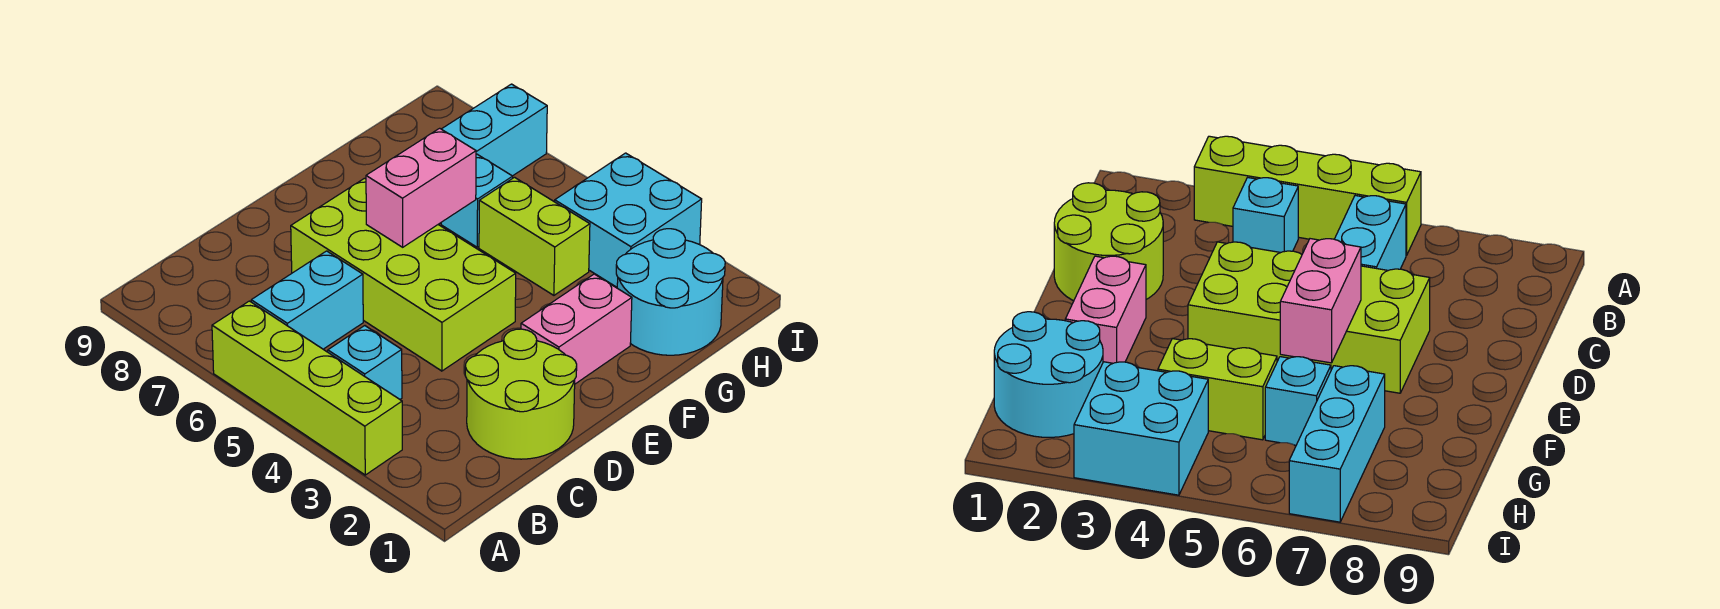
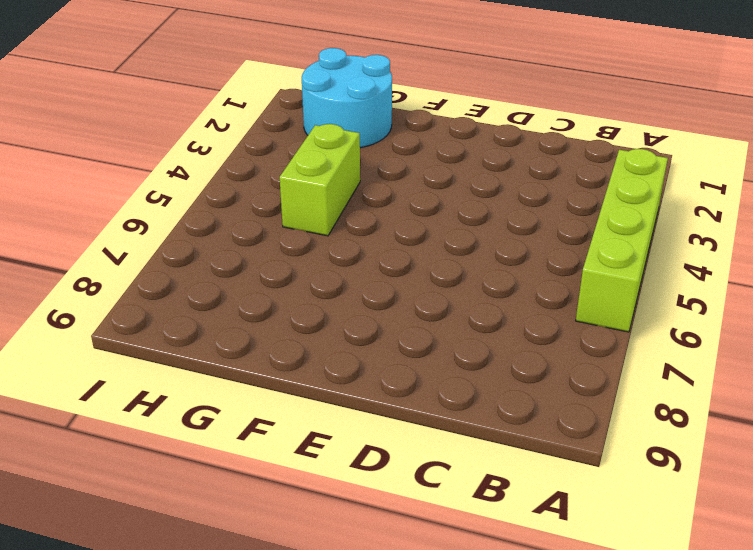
none -> cyan brick B4 level 1
none -> cyan brick B6:C6 level 1
none -> lime round brick C1:D2 level 1

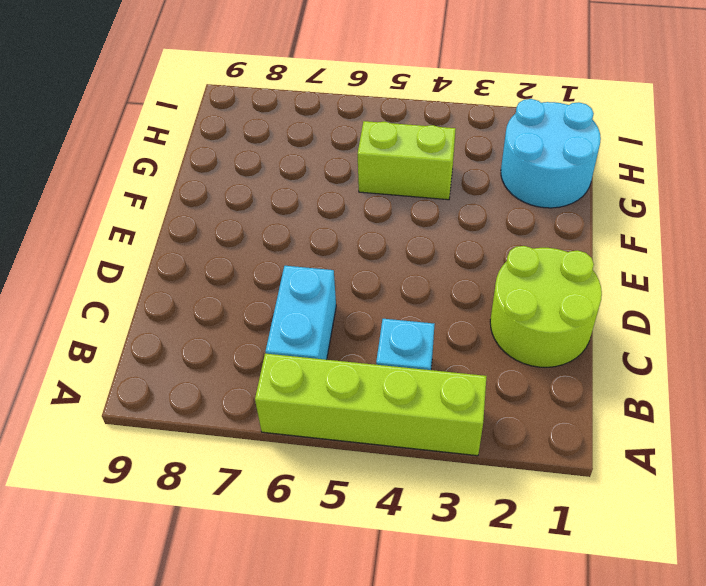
none -> lime brick D4:E7 level 1
none -> pink brick E2:F2 level 1
none -> cyan brick G6 level 1

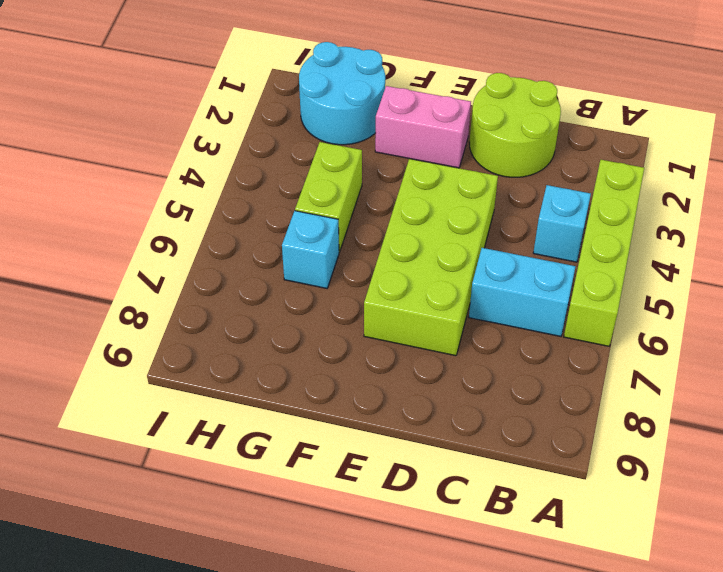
none -> cyan brick G7:I7 level 1
none -> cyan brick H3:I4 level 1
none -> pink brick E6:F6 level 2

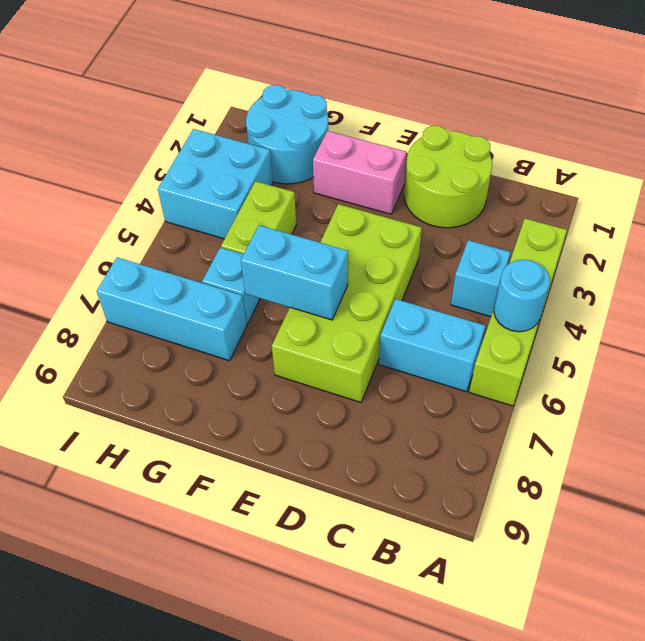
cyan round brick A5 level 2 -> none
cyan brick E6:F6 level 2 -> pink brick E6:F6 level 2

